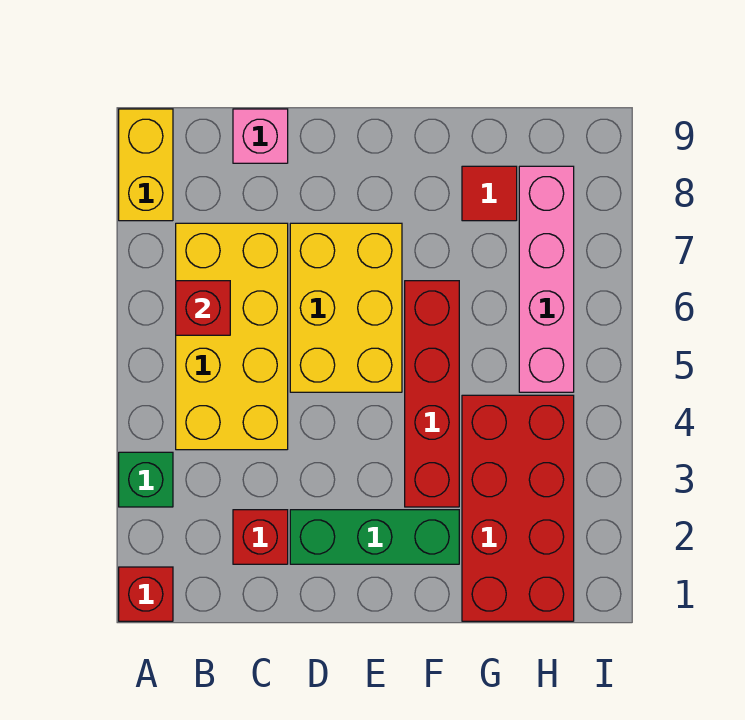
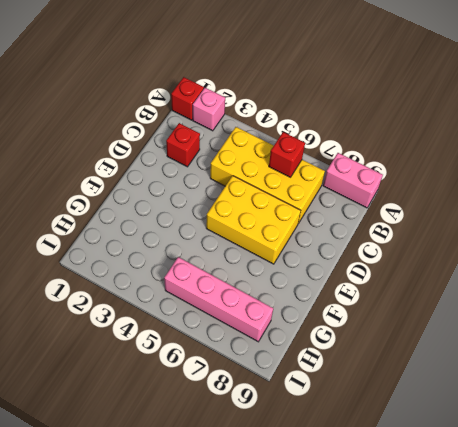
pink brick A2 level 1 -> pink brick C9 level 1
pink brick A8:A9 level 1 -> yellow brick A8:A9 level 1
none -> green brick A3 level 1
none -> green brick D2:F2 level 1
none -> red brick F3:F6 level 1

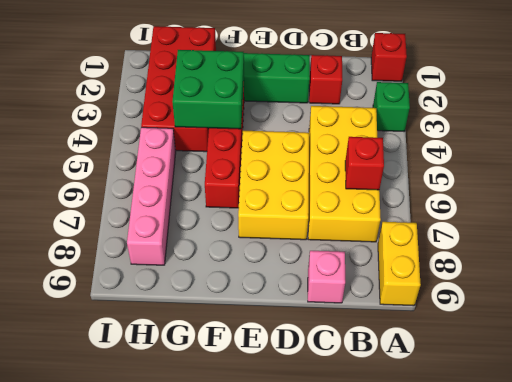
green brick F3:G4 level 2 -> none
none -> red tile G8 level 1

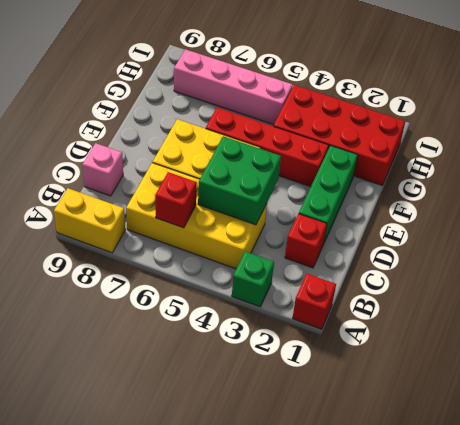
green brick C4:D5 level 2 -> none
none -> red tile G8 level 1

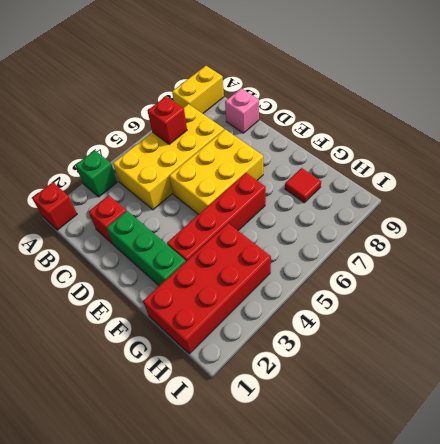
none -> pink brick H5:H8 level 1

